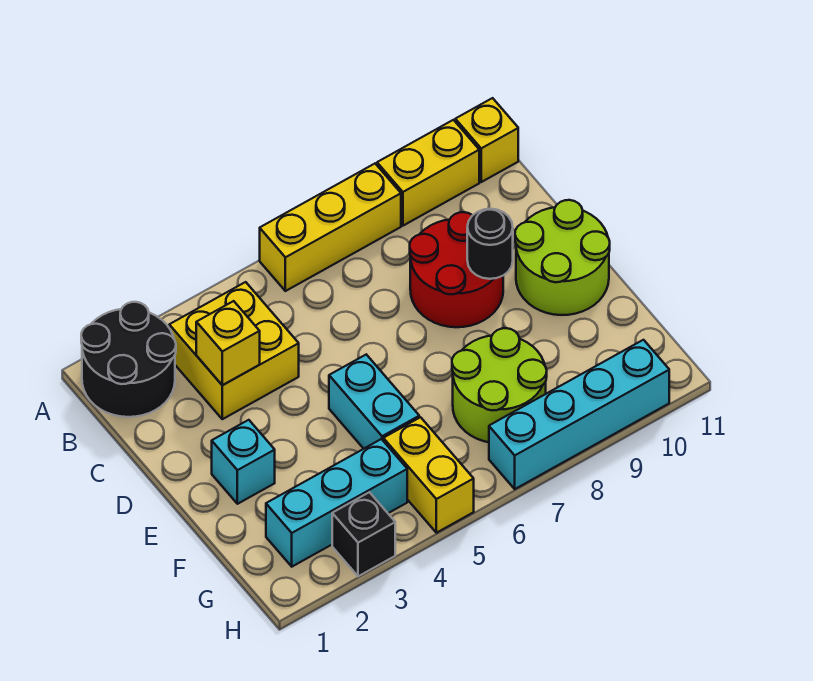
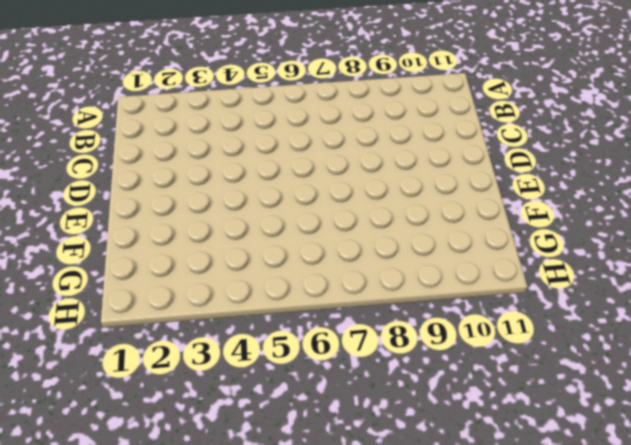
none -> black round brick A1:B2 level 1
none -> yellow brick A6:A8 level 1
none -> yellow brick A9:A10 level 1

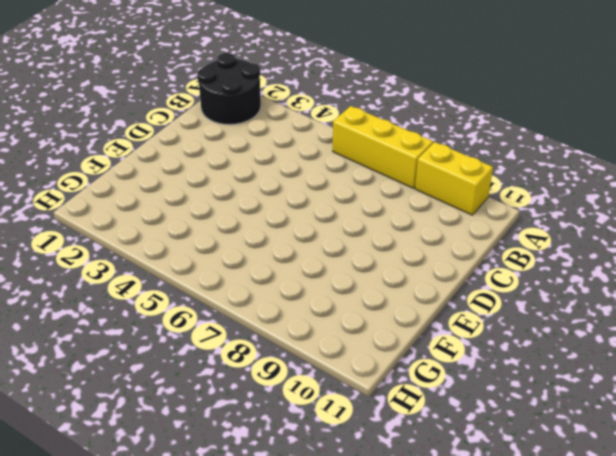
none -> yellow brick A11 level 1
none -> yellow brick B3:C4 level 1
none -> red round brick C8:D9 level 1

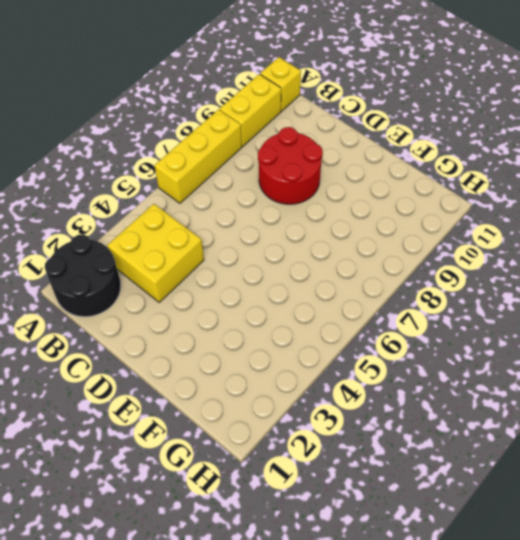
none -> lime round brick D10:E11 level 1
none -> cyan brick E2 level 1
none -> cyan brick E5:F5 level 1

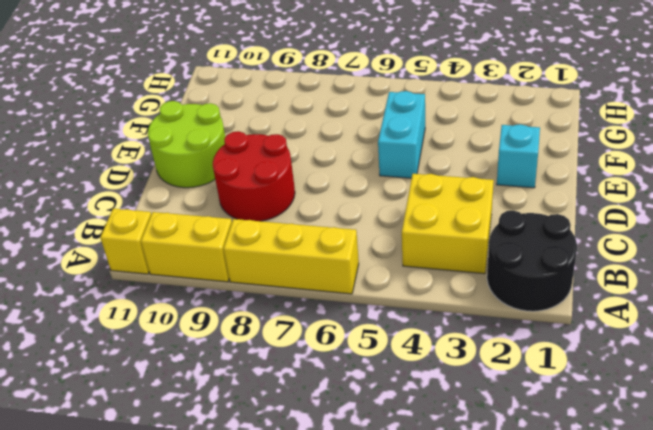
none -> lime round brick F7:G8 level 1
none -> cyan brick G2:G4 level 1
none -> yellow brick G5:H5 level 1

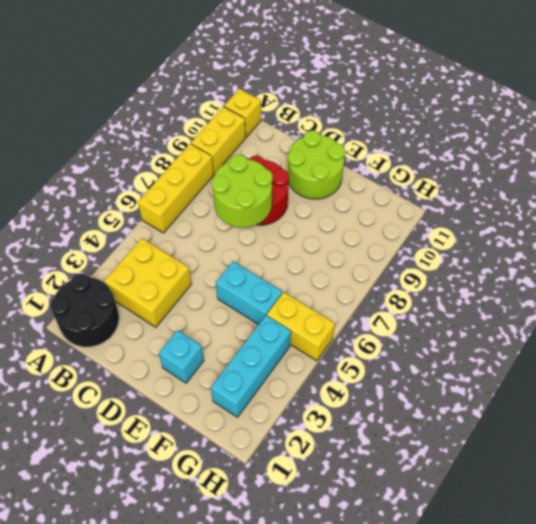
lime round brick C7:D8 level 2 -> lime round brick F7:G8 level 1
none -> black brick H3 level 1
none -> cyan brick H7:H10 level 1
none -> yellow brick C3 level 2

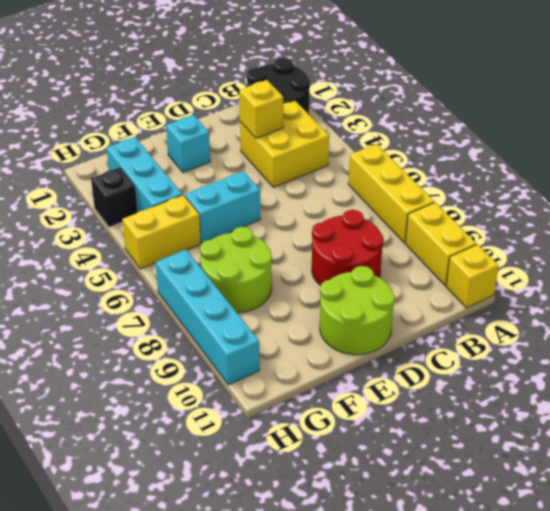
none -> black round brick D9 level 2

